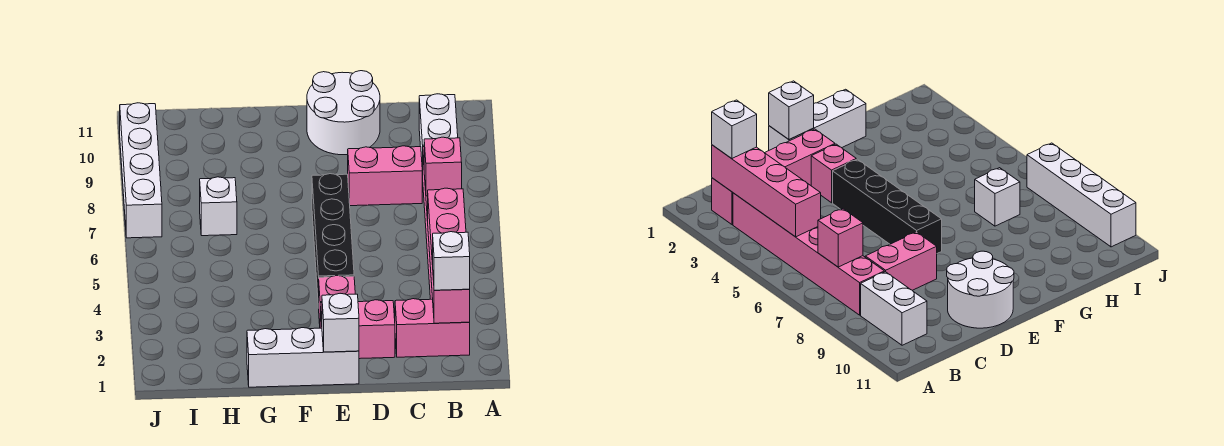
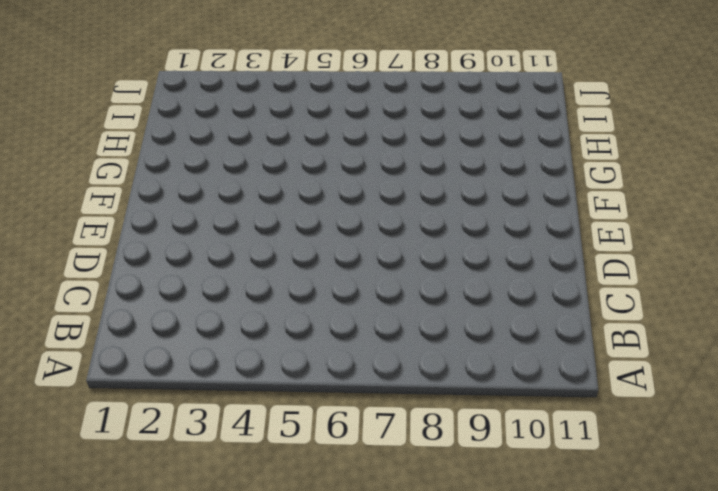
none -> pink brick B2:C2 level 1
none -> pink brick B3:B8 level 1
none -> white brick B9:B10 level 1

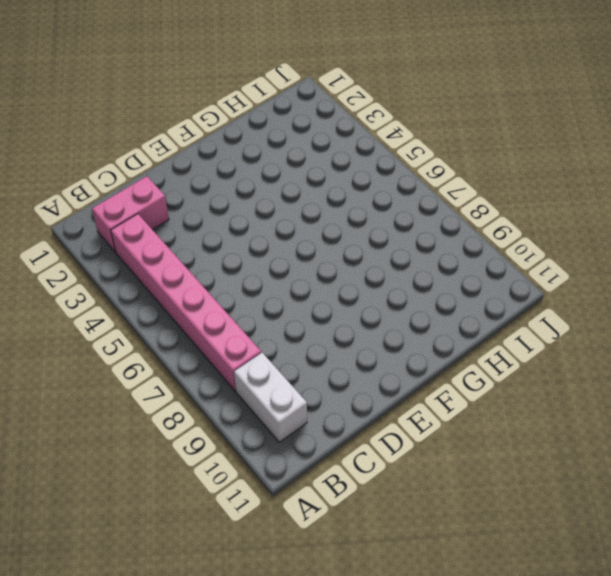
none -> pink brick C8:D8 level 1
none -> pink brick D2:E2 level 1
none -> white round brick D10:E11 level 1

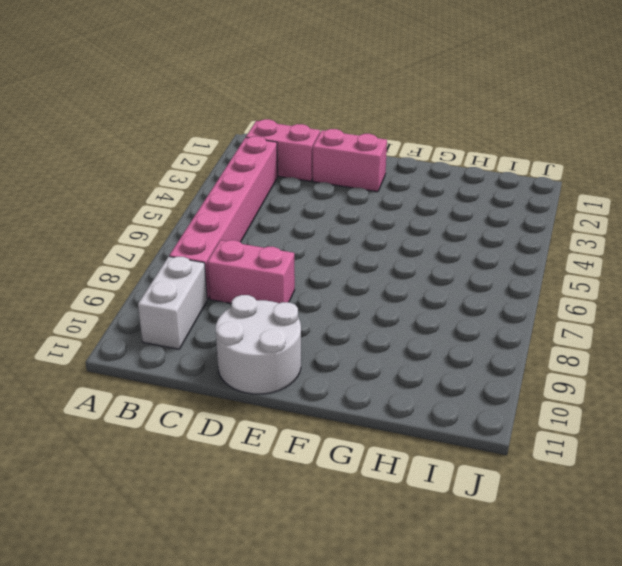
none -> white brick E1:G1 level 1
none -> pink brick E3 level 1
none -> black brick E4:E7 level 1

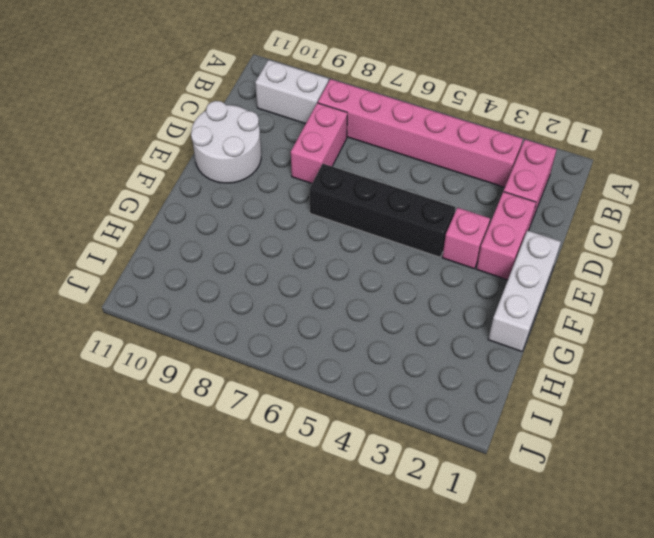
none -> white brick H7 level 1
none -> white brick J7:J10 level 1
none -> pink brick B2:B5 level 2

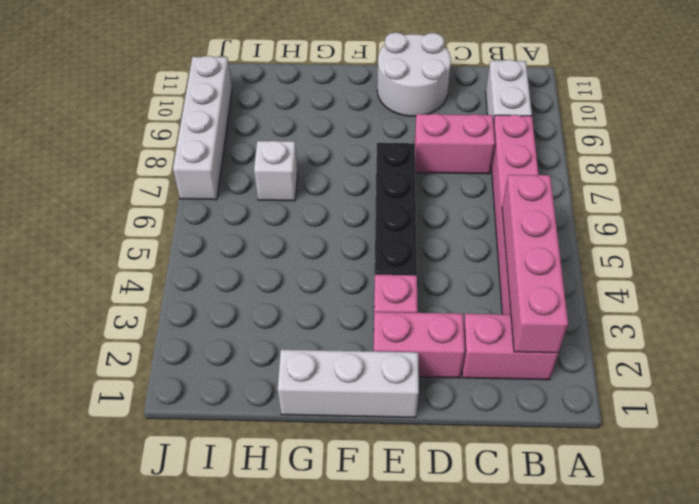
none -> pink brick B7 level 2
none -> white brick E1 level 2
none -> white brick B2 level 3

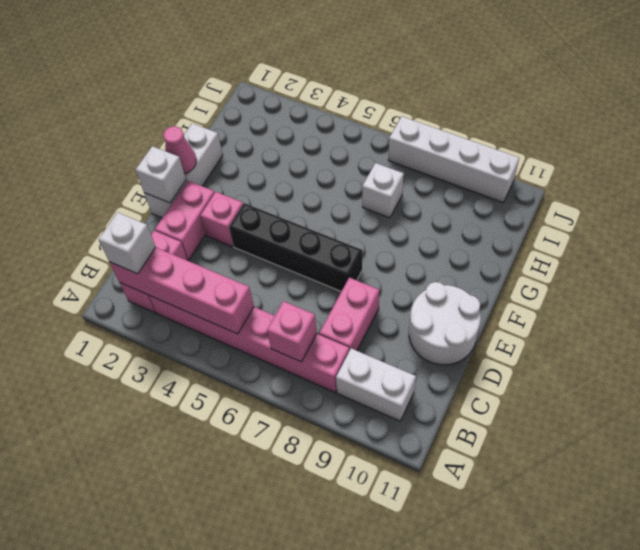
pink cone F1 level 2 -> none

